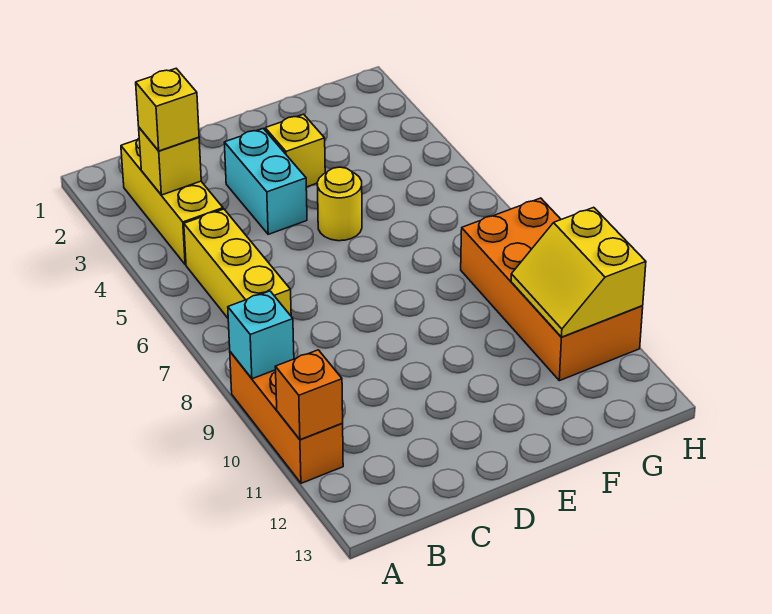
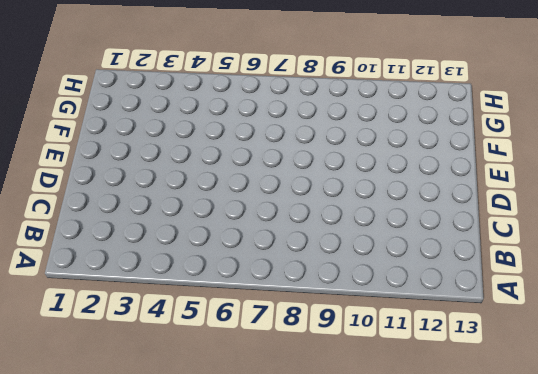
none -> orange brick A9:A11 level 1
none -> yellow brick B2:B4 level 1
none -> yellow brick B5:B7 level 1

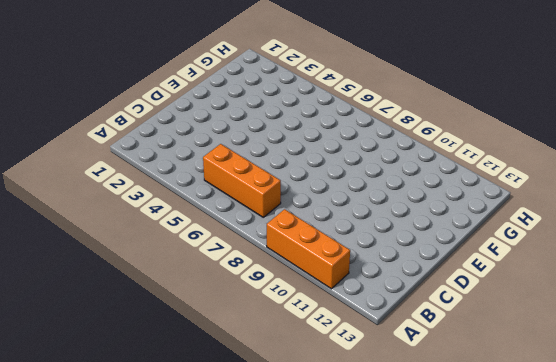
orange brick B5:B7 level 1 -> yellow brick B5:B7 level 1
none -> yellow brick B2:B4 level 1
none -> cyan brick D3:D4 level 1
none -> yellow brick E3 level 1

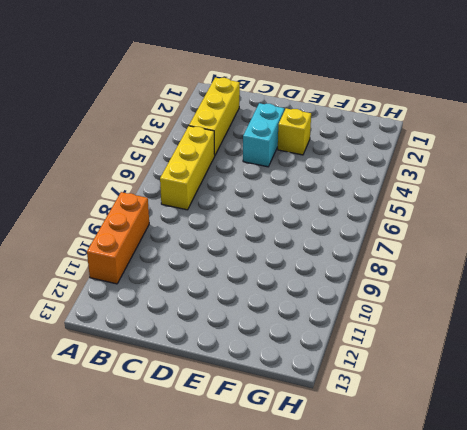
none -> yellow round brick E5 level 1
none -> orange brick G8:H11 level 1
none -> cyan brick A9 level 2

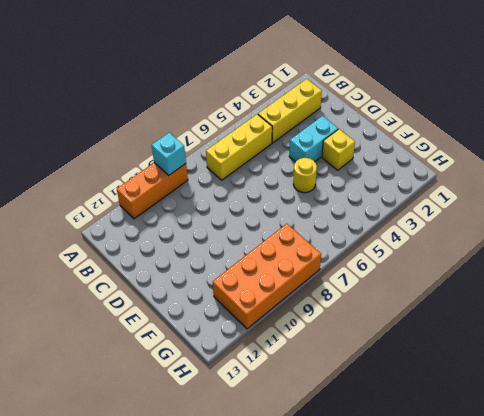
none -> orange brick A11 level 2
none -> yellow brick B3 level 2
none -> yellow slope G10:H11 level 2 top H

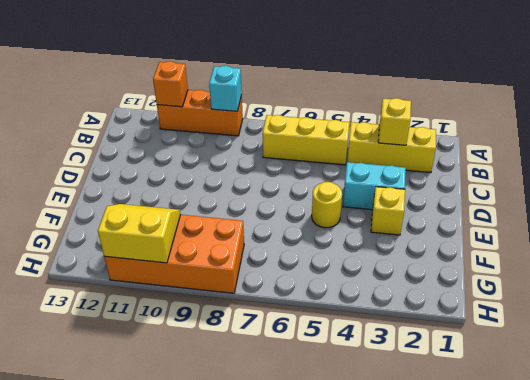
none -> yellow brick B3 level 3

